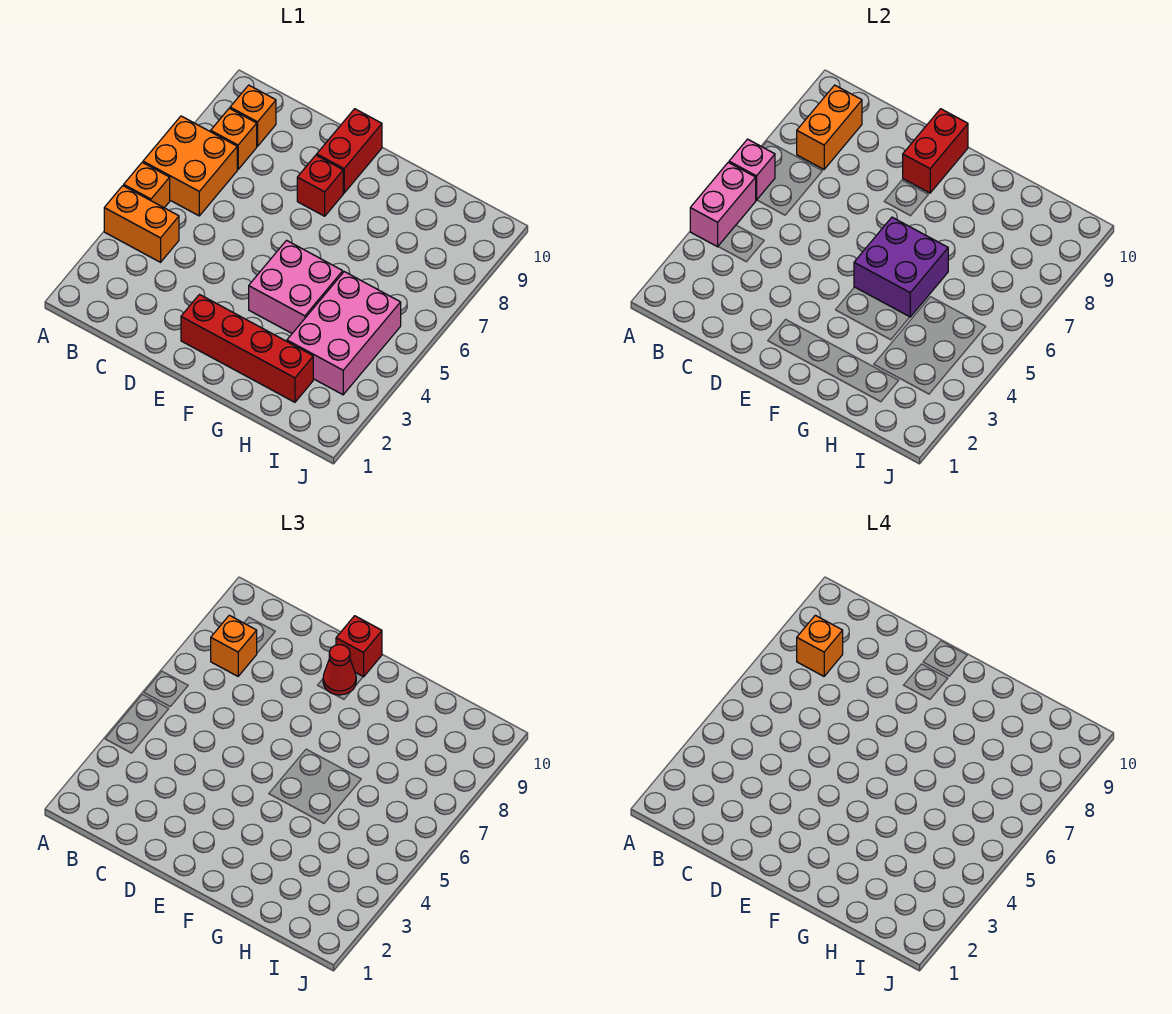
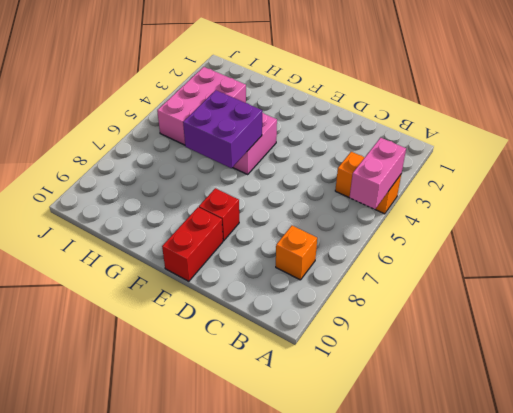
none -> orange brick A5 level 1
none -> orange brick A6:B7 level 1
none -> orange brick B9 level 1

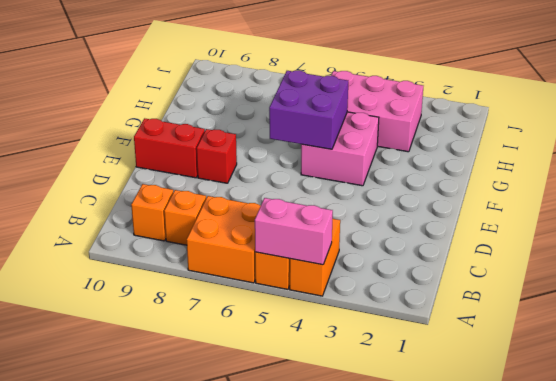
none -> red brick E2:H2 level 1
none -> pink brick A6 level 2
none -> orange brick B8:B9 level 2

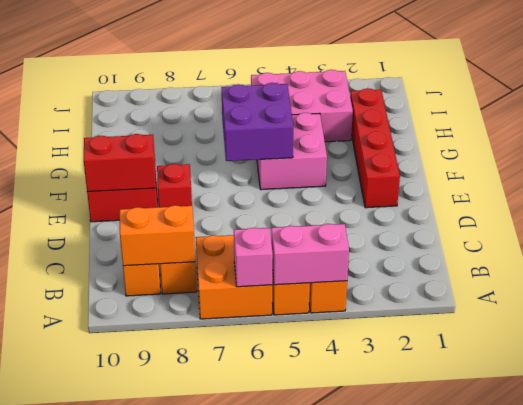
none -> orange brick B8 level 3
none -> red cone E9 level 3
none -> red brick E10 level 3

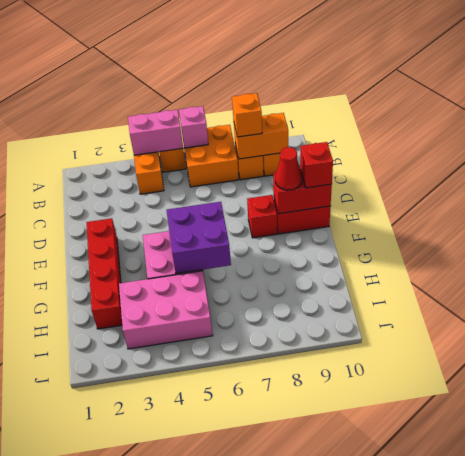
none -> orange brick B8 level 4

